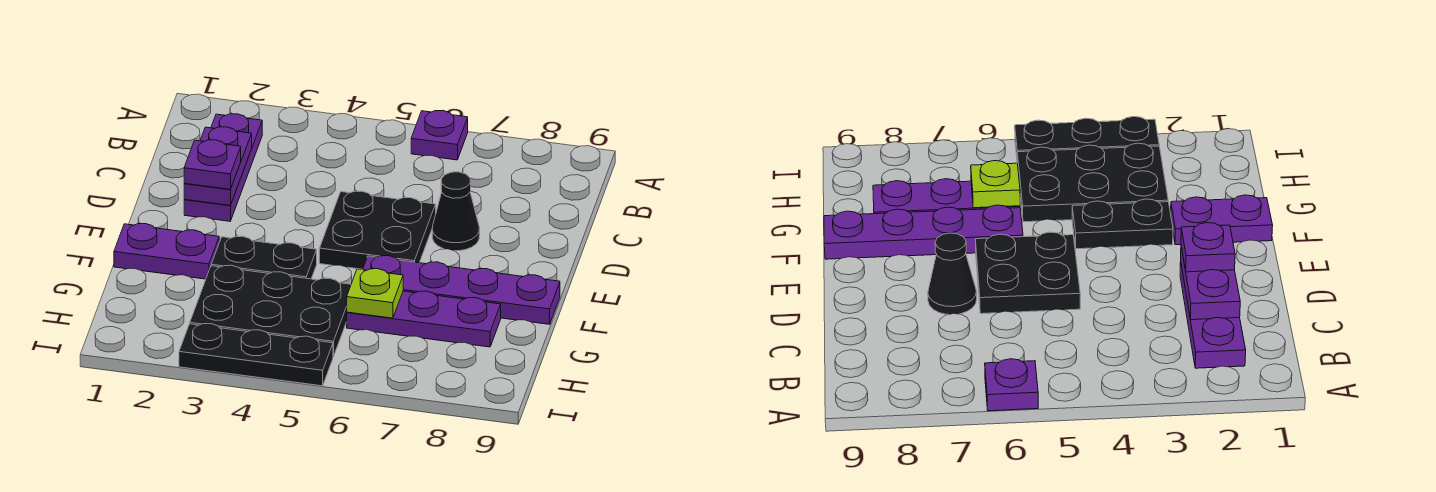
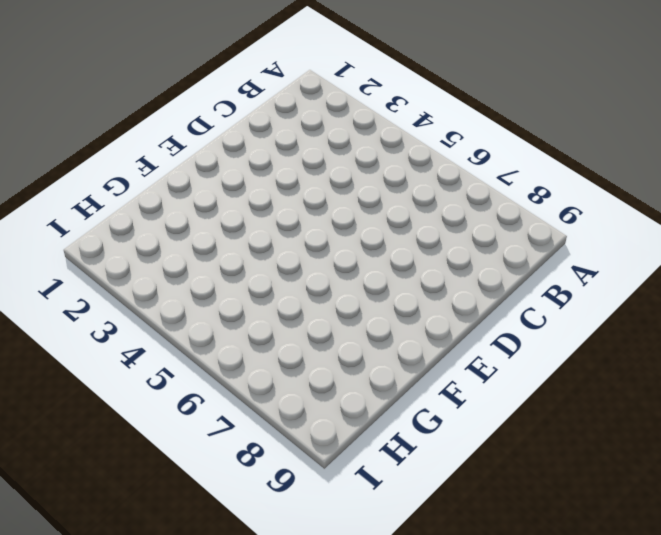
none -> purple plate A6 level 1
none -> purple plate B2:D2 level 1
none -> black plate D5:E6 level 1

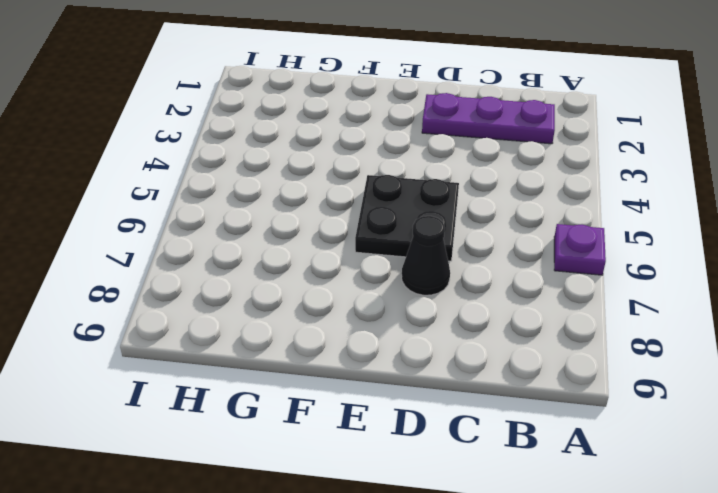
none -> purple plate F1:F2 level 1
none -> black plate F3:F4 level 1
none -> purple plate F6:F9 level 1

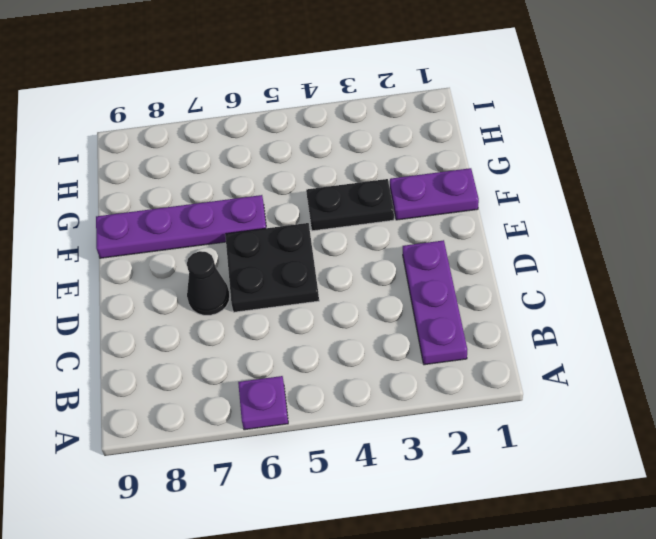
none -> black plate G3:H5 level 1
none -> purple plate G6:G8 level 1
none -> black plate I3:I5 level 1

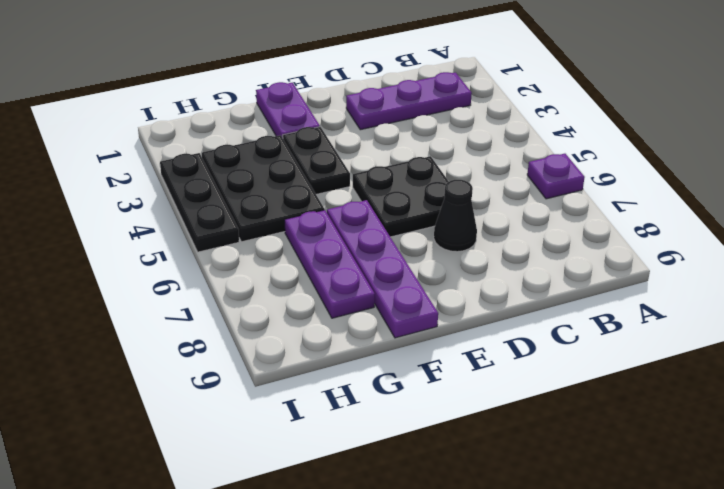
none -> purple plate C2:D2 level 2
none -> lime plate G6 level 2
none -> purple plate D2 level 3

